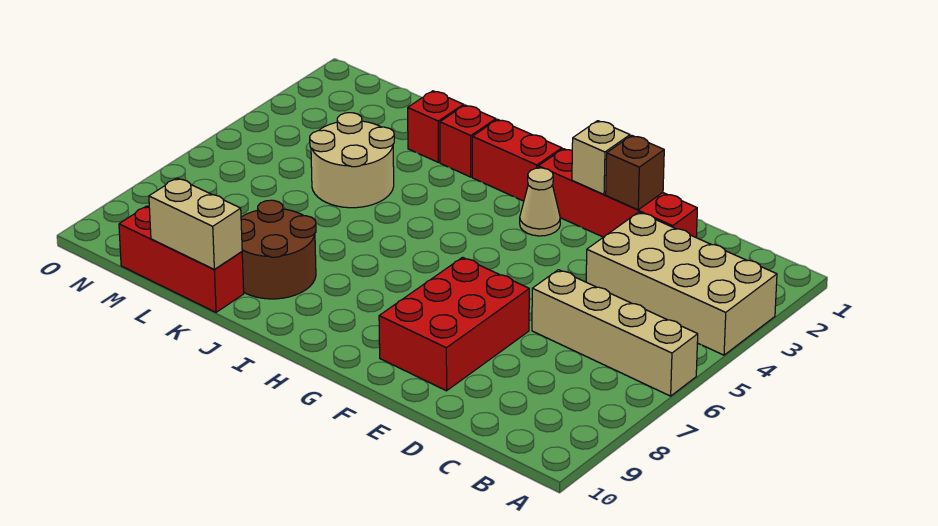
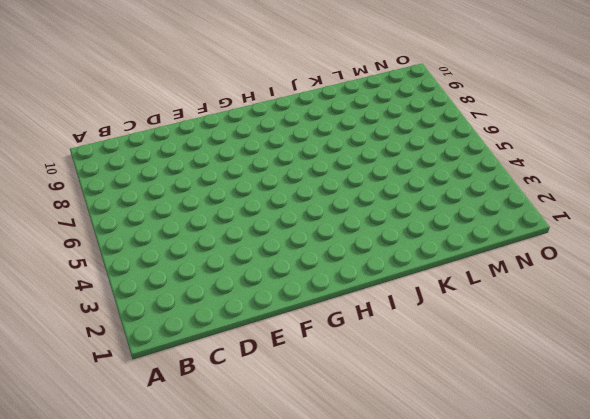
none -> tan brick A3:D4 level 1
none -> tan brick A6:D6 level 1
none -> red brick D2:G2 level 1

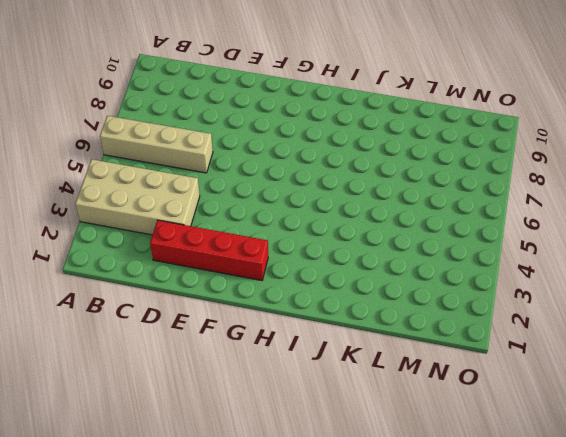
none -> red brick E7:F9 level 1
none -> tan cone G3 level 1
none -> red brick H2:I2 level 1

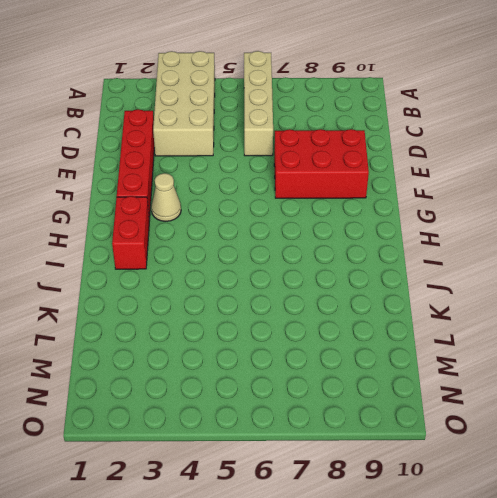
none -> red brick J2 level 1
none -> brown round brick J8:K9 level 1
none -> red brick K2 level 1

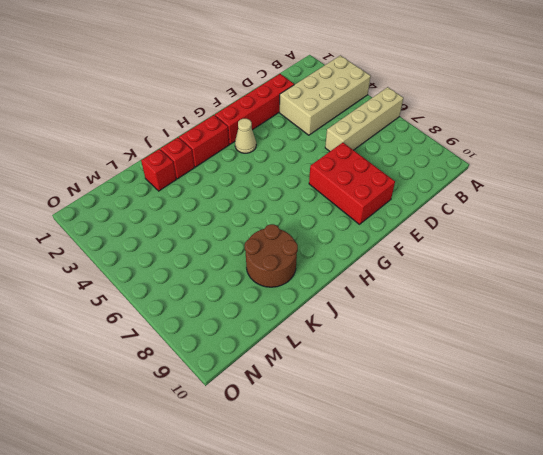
none -> tan round brick K4:L5 level 1
none -> red brick K10:M10 level 1
none -> brown brick E2 level 2

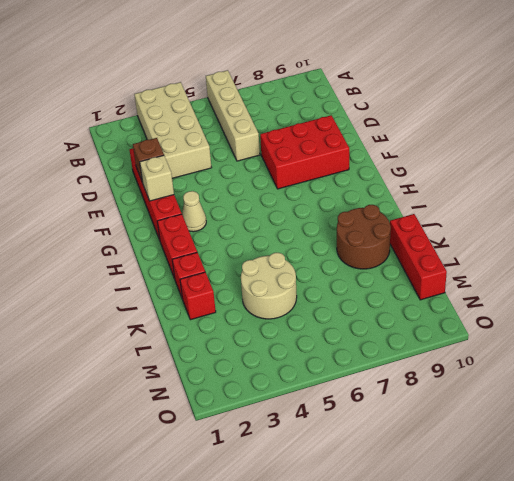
none -> tan brick K10:L10 level 2

